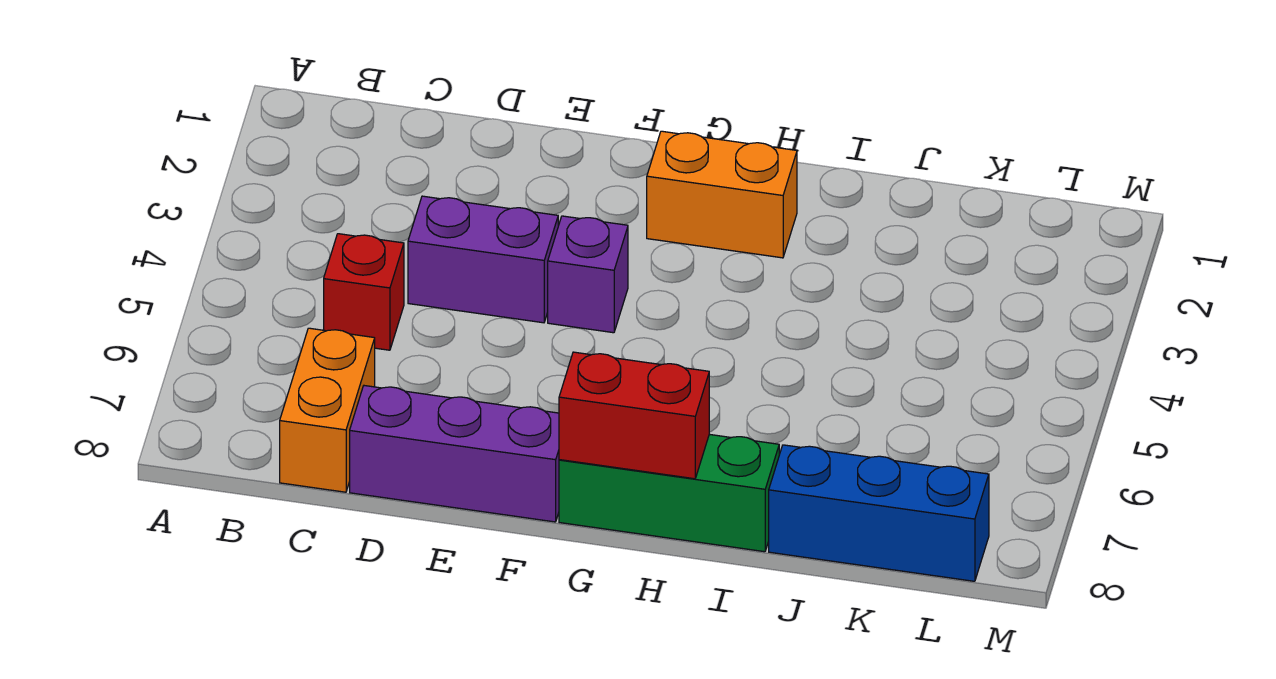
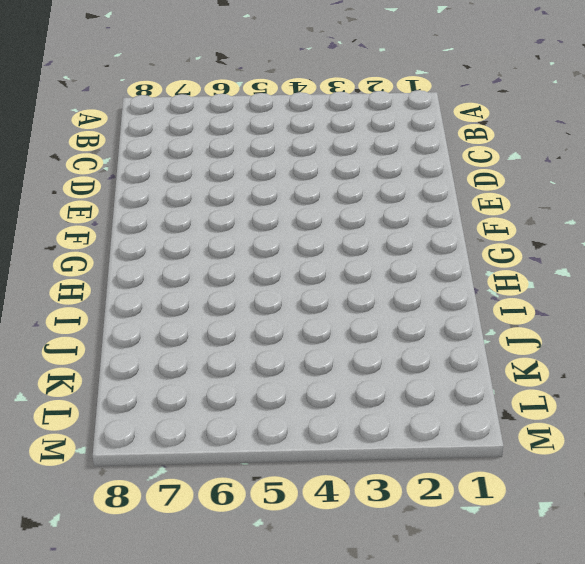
none -> red brick C5 level 1
none -> orange brick C7:C8 level 1

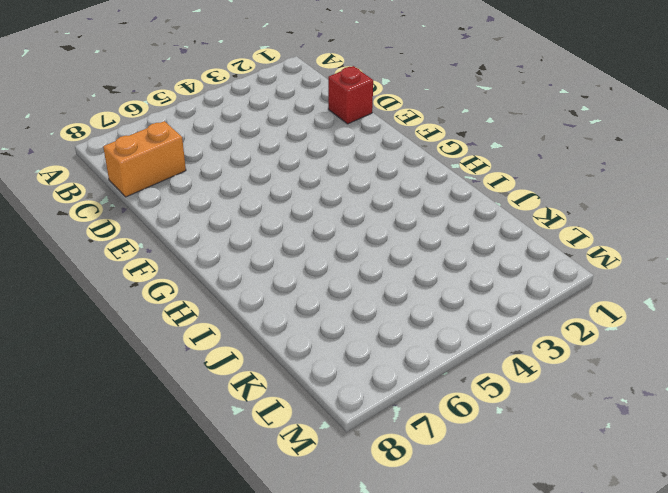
red brick D1 level 1 -> red brick C5 level 1
none -> purple brick D4:E4 level 1
none -> purple brick D8:F8 level 1

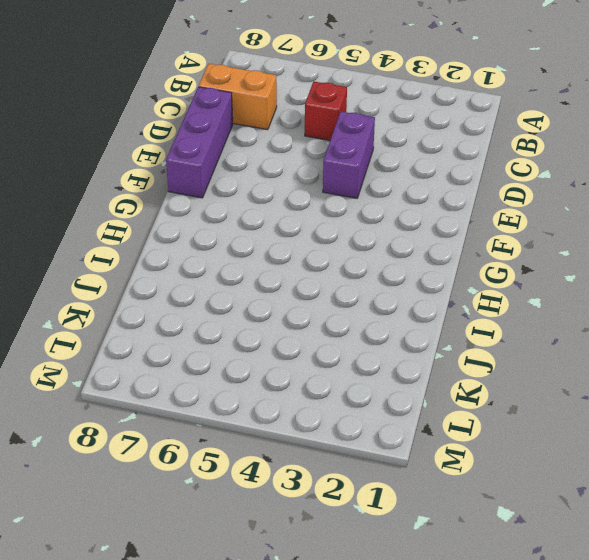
none -> purple brick F4 level 1
none -> orange brick G2:H2 level 1

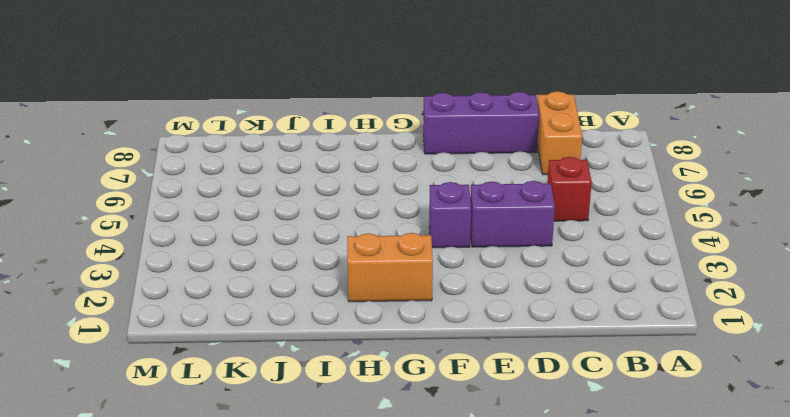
none -> green brick G8:I8 level 1
none -> blue brick J8:L8 level 1

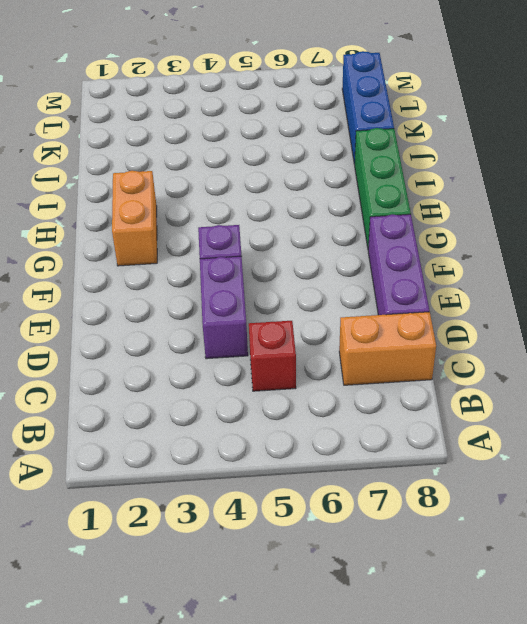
none -> red brick G8:H8 level 2

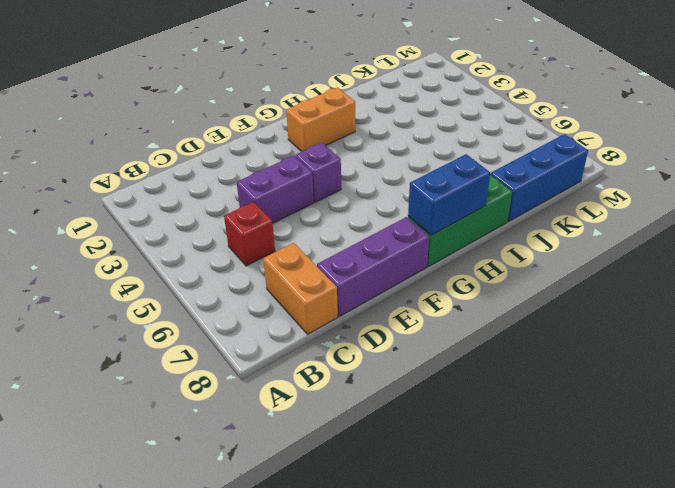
blue brick G8:H8 level 2 -> red brick G8:H8 level 2

